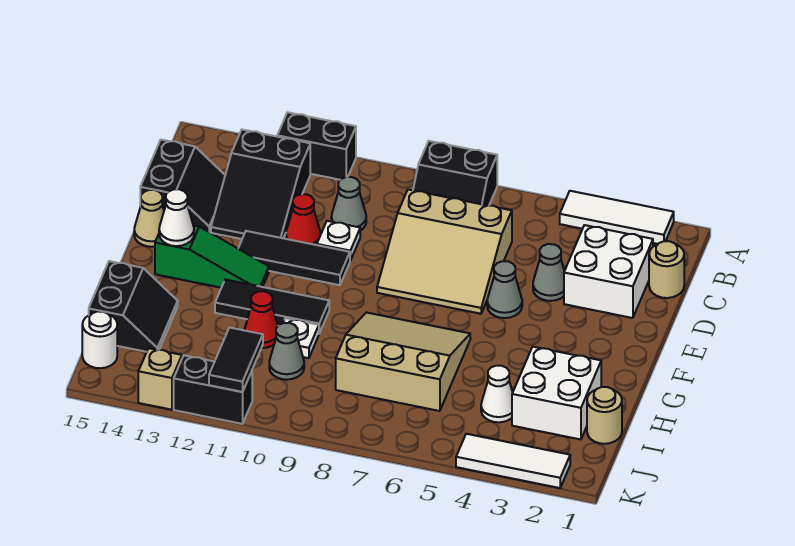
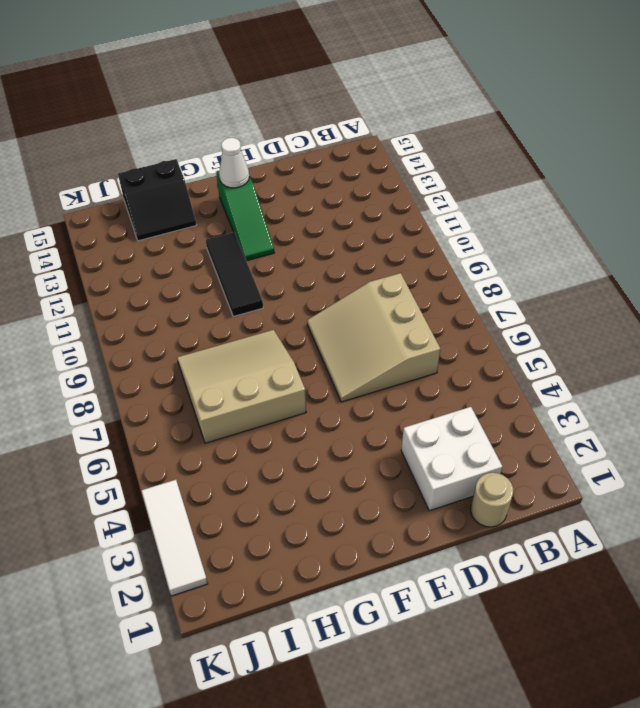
tan slope G6:I8 level 1 top 6 -> tan slope G6:I8 level 1 top I
none -> white tile A2:A4 level 1
none -> black slope A7:B8 level 1 top A
none -> black brick A11:A12 level 1
none -> black slope B12:D13 level 1 top B

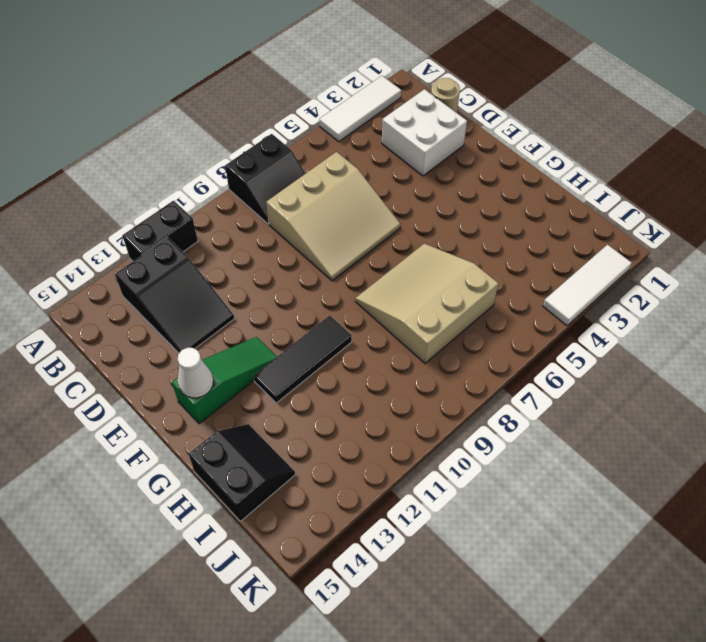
none -> grey cone C10 level 1
none -> black slope C14:D15 level 1 top 15
none -> grey cone D4 level 1
none -> white plate D10 level 1

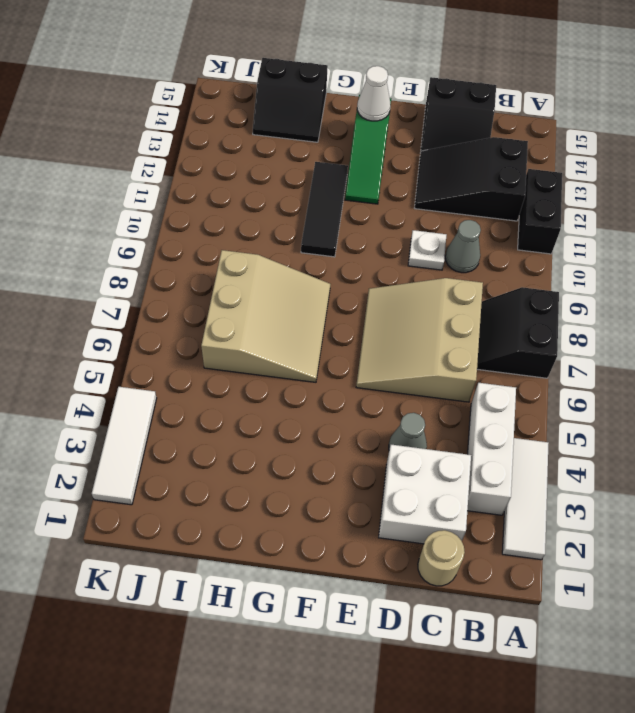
white brick B3:B5 level 1 -> none
none -> red cone D11 level 1
none -> grey cone E5 level 1
none -> black tile E10:E12 level 1
none -> tan cone E15 level 1

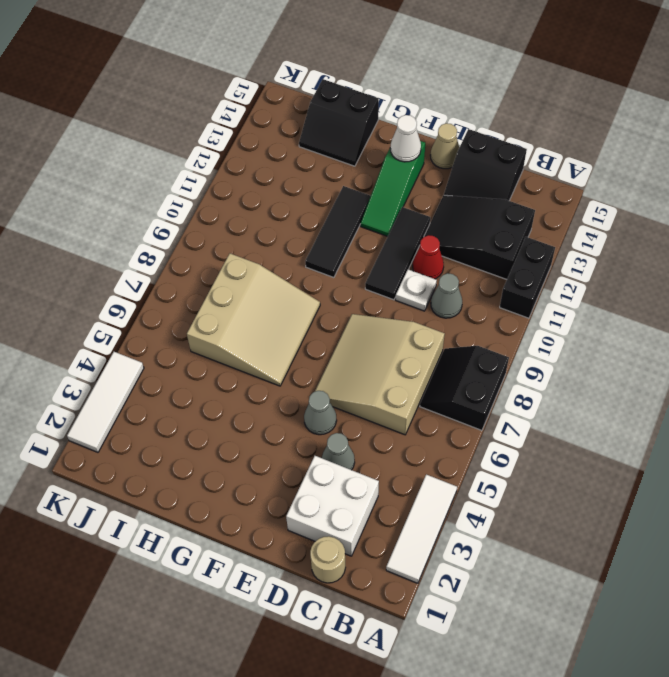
none -> white brick H2:I3 level 1
none -> white plate H10 level 1
none -> red cone H11 level 1
none -> tan round brick I1 level 1

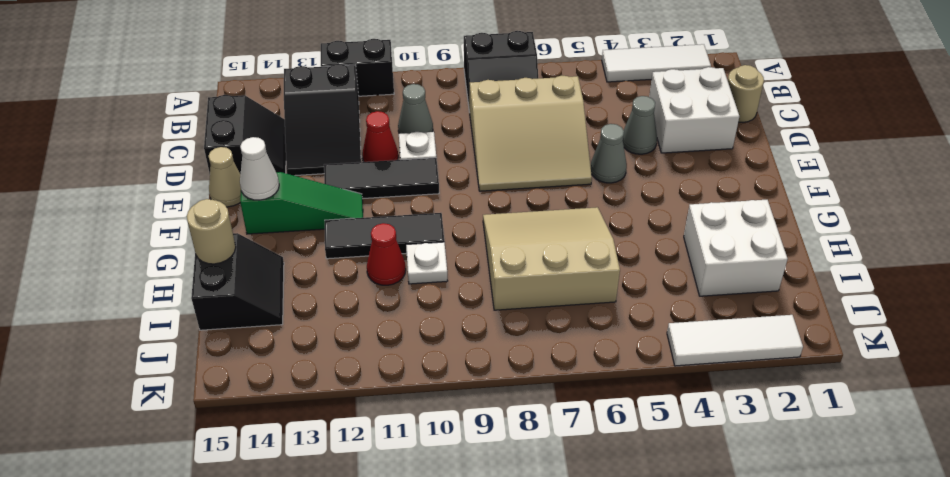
tan round brick H15 level 2 -> tan round brick I1 level 1
none -> white cone I4 level 1
none -> grey cone I10 level 1
none -> white round brick J15 level 1
none -> black brick K11:K12 level 1

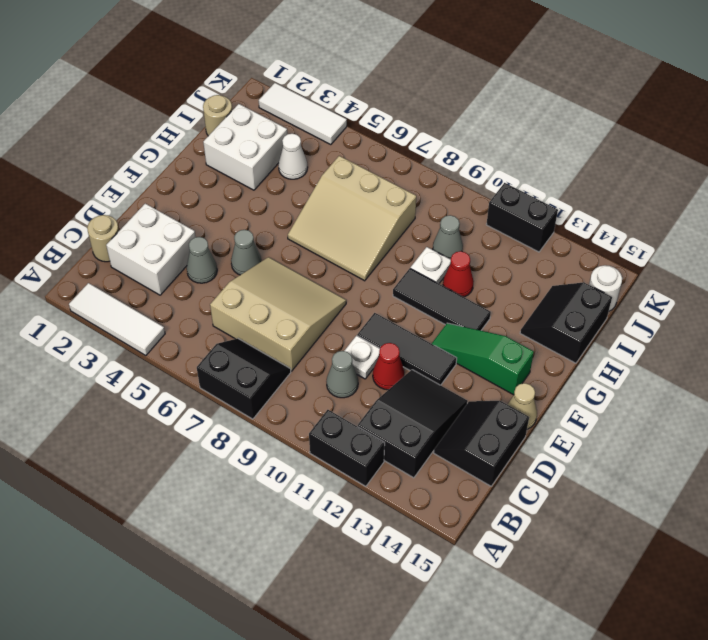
none -> tan brick K13 level 1
none -> white cone F14 level 2
none -> black tile J11:K11 level 2

